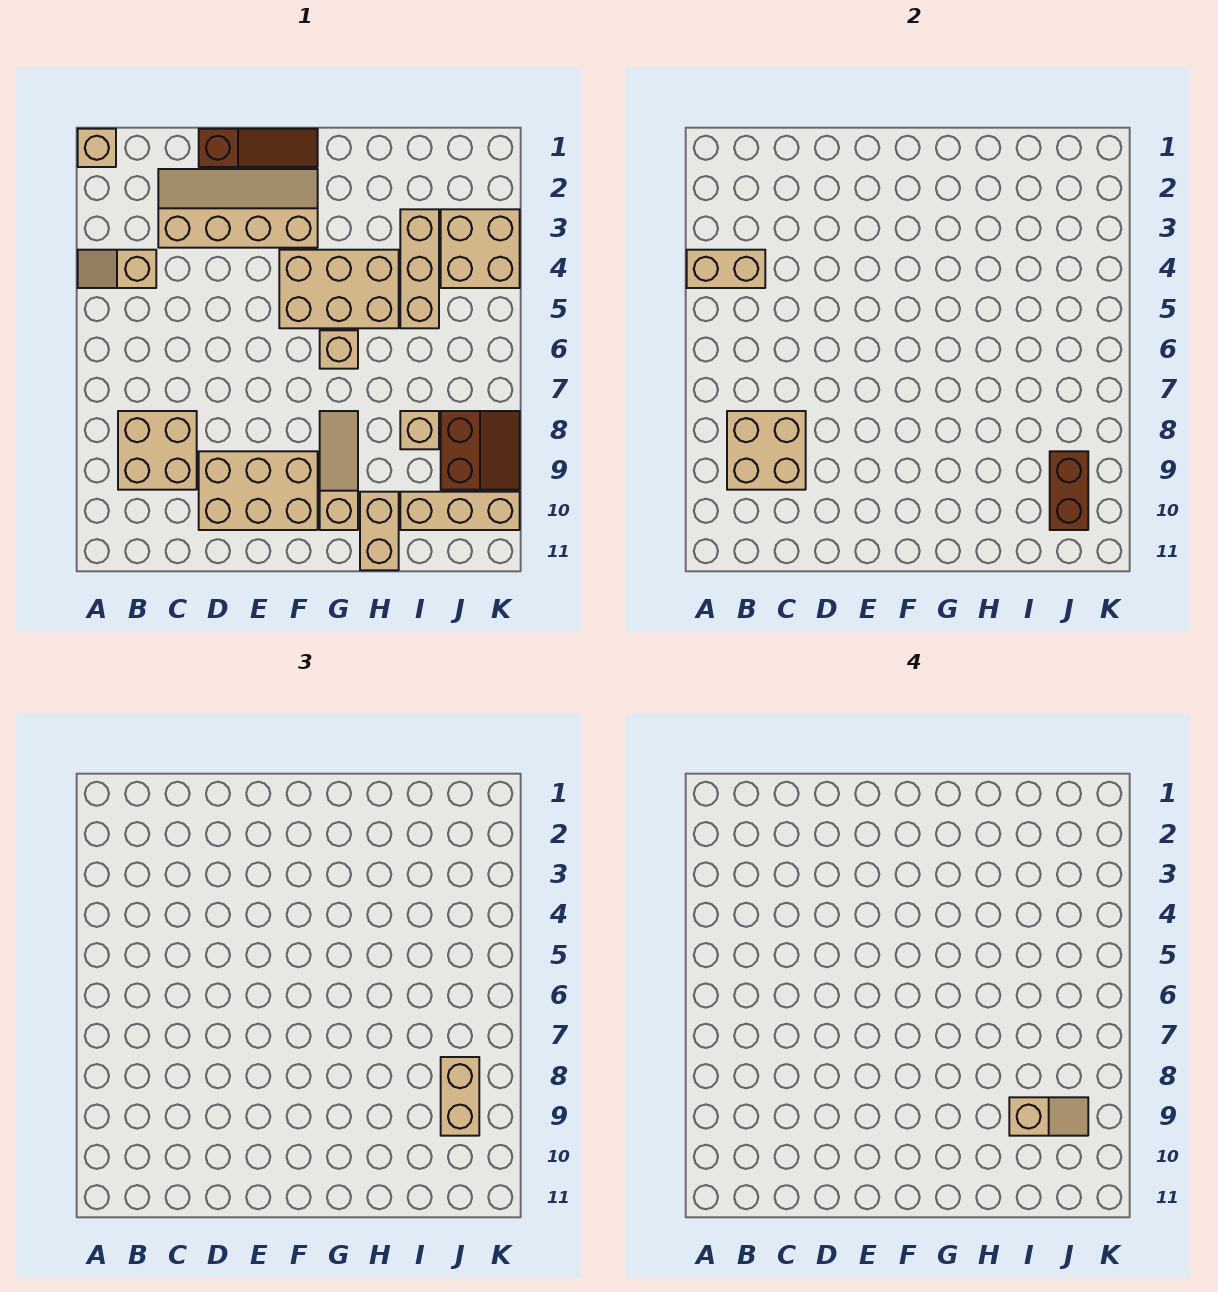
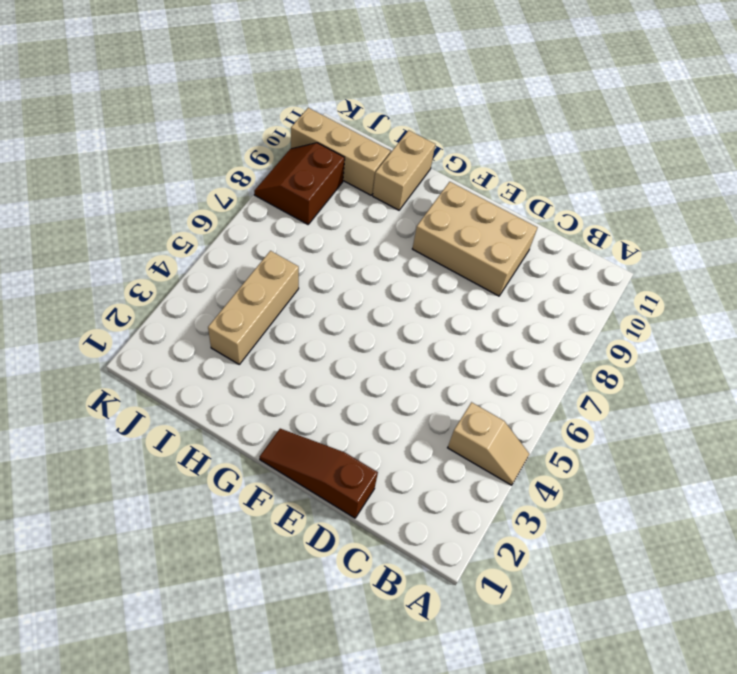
none -> tan brick A1 level 1
none -> tan brick B8:C9 level 1
none -> tan slope C2:F3 level 1 top 3

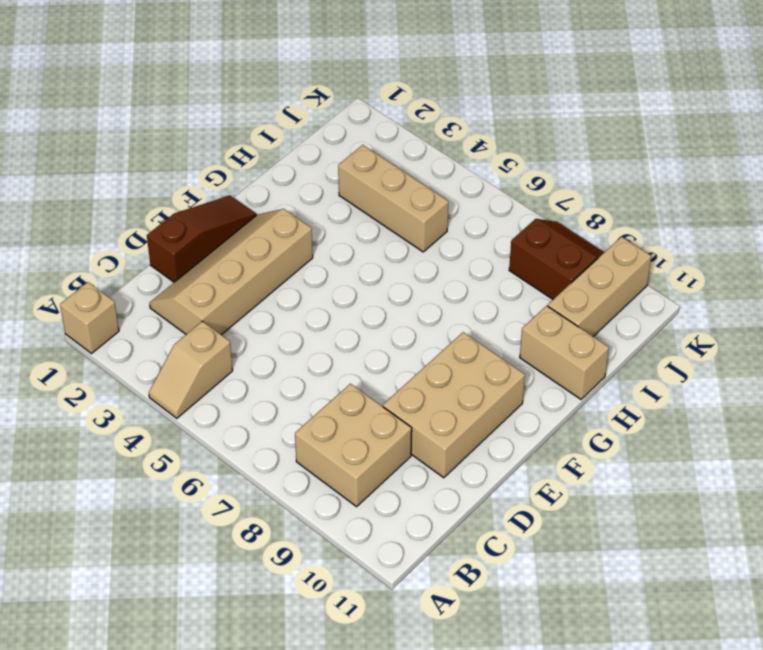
none -> tan brick F4:H5 level 1
none -> tan brick G6 level 1
none -> tan slope G8:G10 level 1 top 10

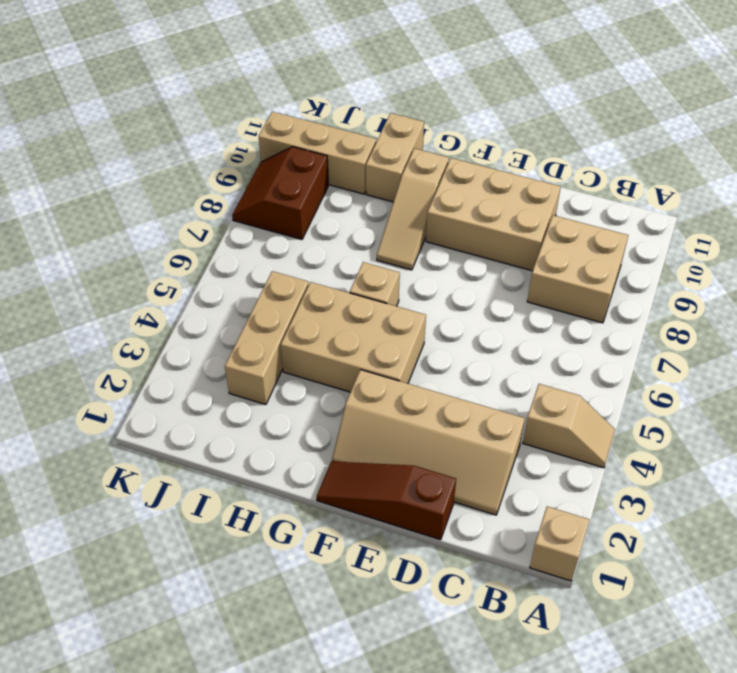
none -> tan brick I8 level 1
none -> tan brick J3:K4 level 1
none -> tan brick A4:B4 level 2

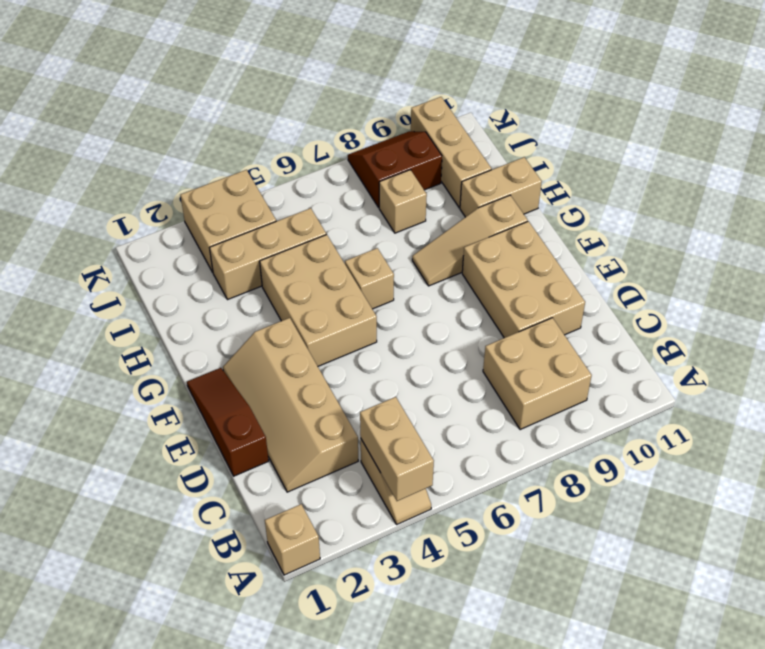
none -> tan brick B8:C9 level 2
none -> brown brick J9:J10 level 2
none -> tan brick J8:J9 level 3

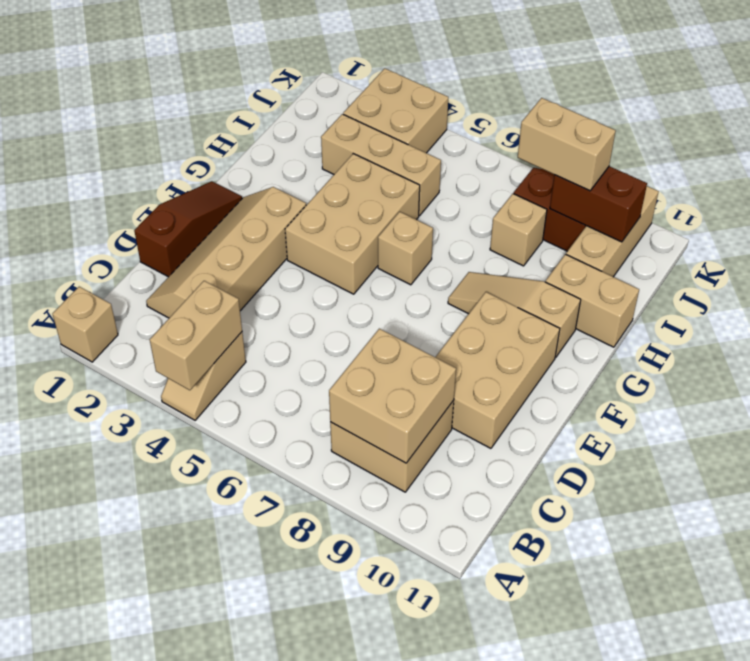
none -> tan slope I9:J9 level 4 top I

